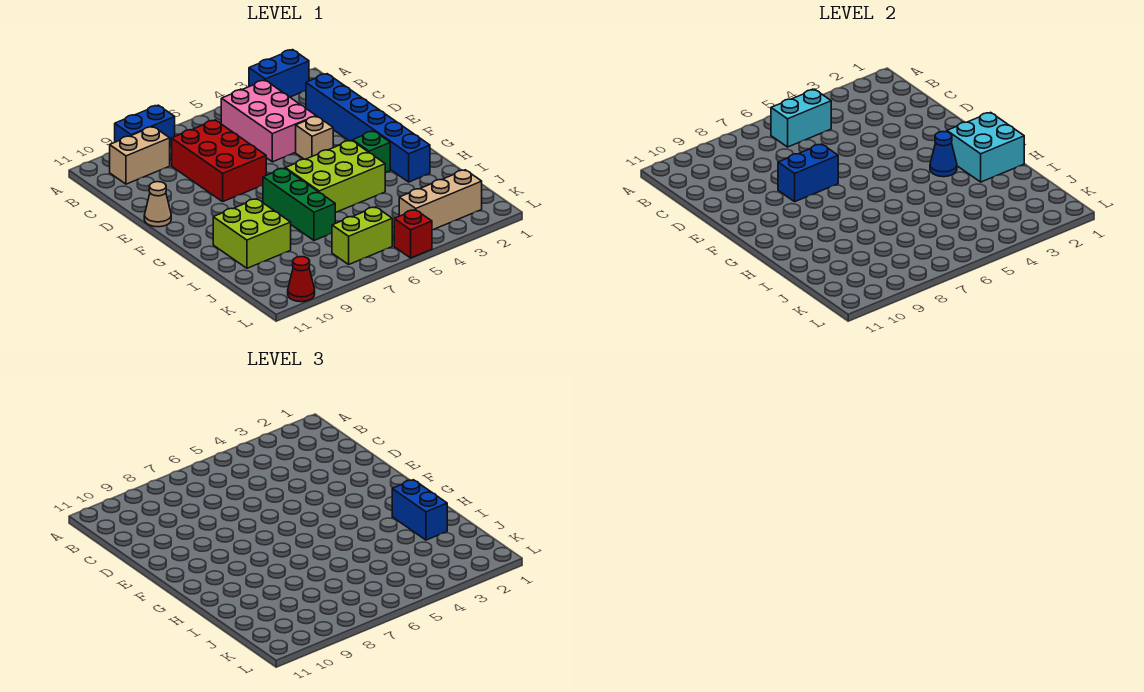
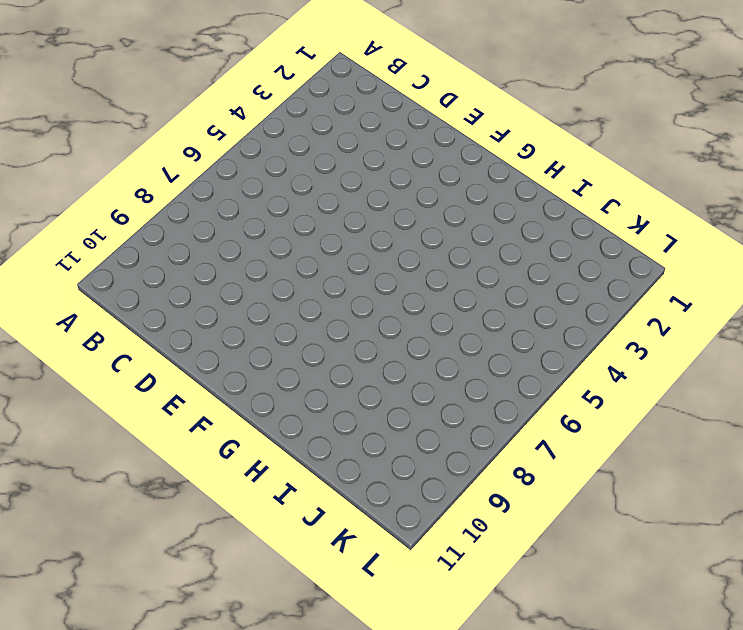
none -> blue brick A2:A3 level 1
none -> blue brick A8:A9 level 1
none -> pink brick B4:D5 level 1

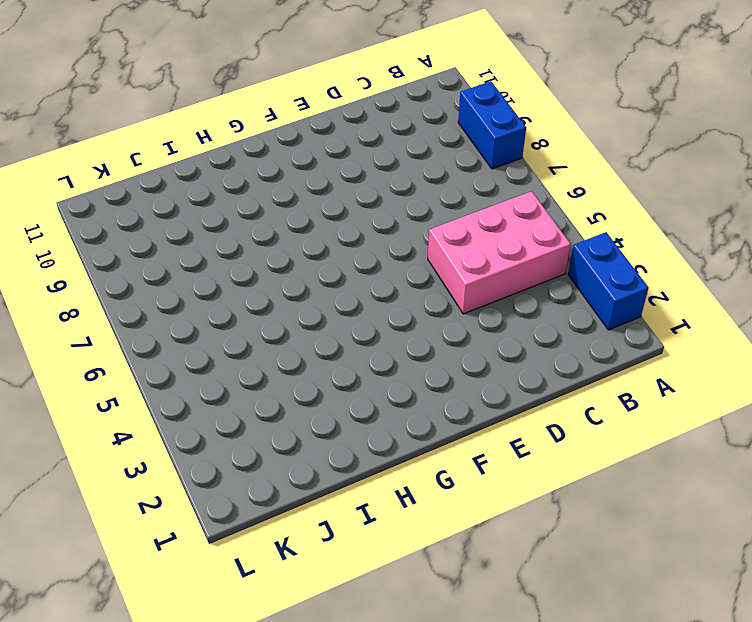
none -> tan brick B9:B10 level 1
none -> blue brick C2:H2 level 1
none -> red brick C7:E8 level 1

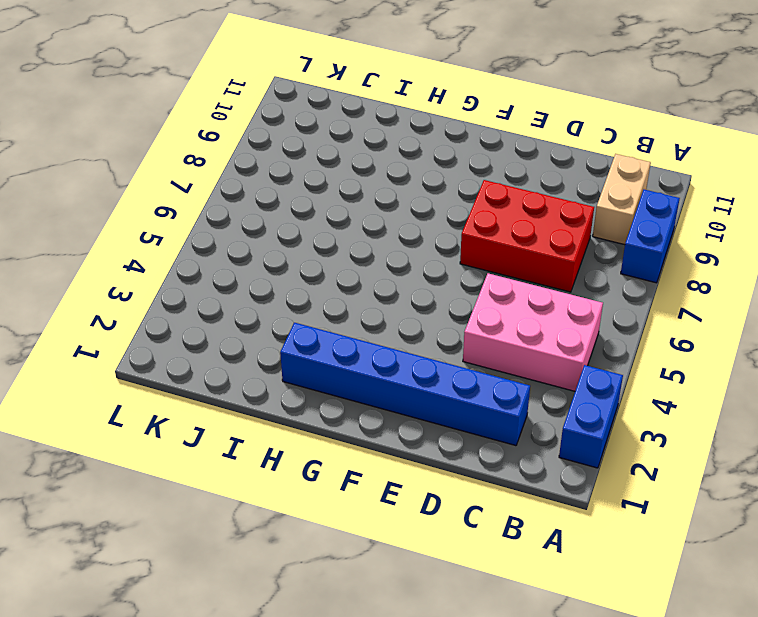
none -> tan brick E4 level 1
none -> tan cone E11 level 1
none -> green brick G3 level 1

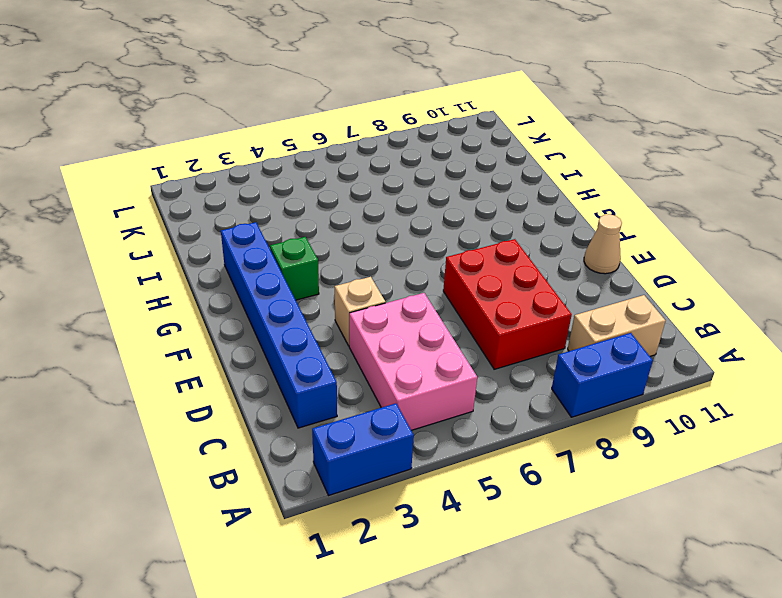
none -> lime brick G4:H6 level 1
none -> green brick G7:I7 level 1
none -> lime brick H9:I10 level 1

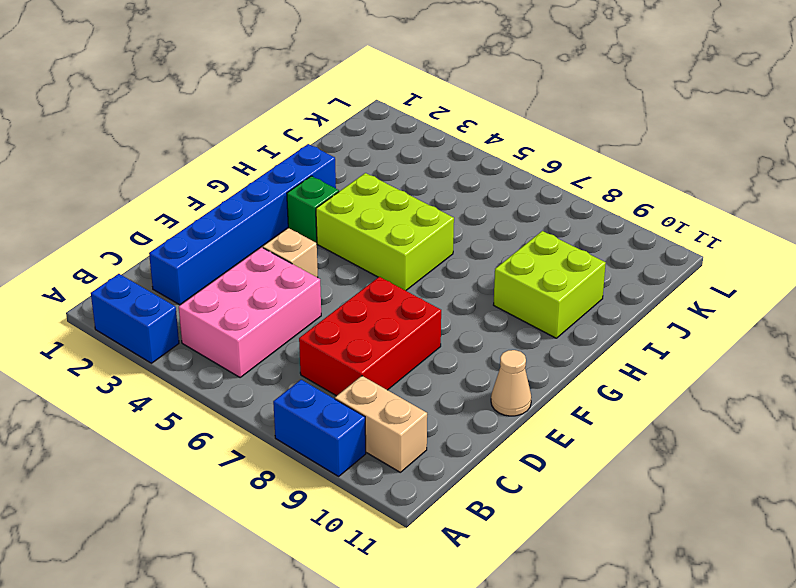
none -> green brick G7:I7 level 1
none -> tan brick K2:K4 level 1
none -> lime brick K6:K7 level 1

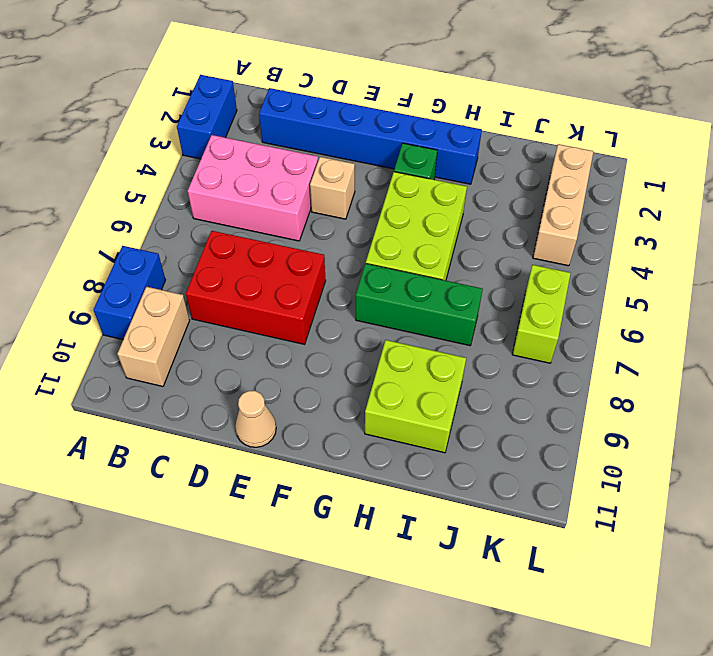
none -> red brick L5 level 1
none -> red cone L10 level 1
none -> cyan brick B5:B6 level 2

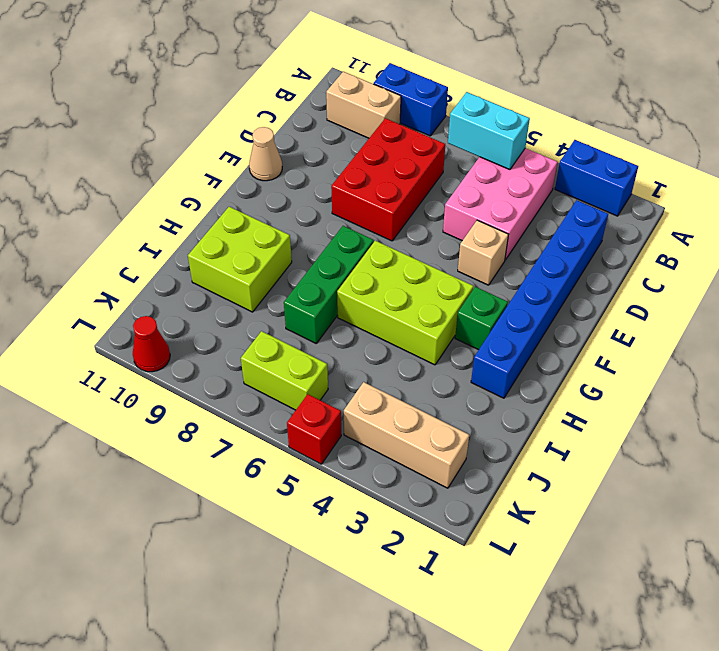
none -> blue brick E7:E8 level 2
none -> cyan brick G1:H2 level 2
none -> blue cone G3 level 2

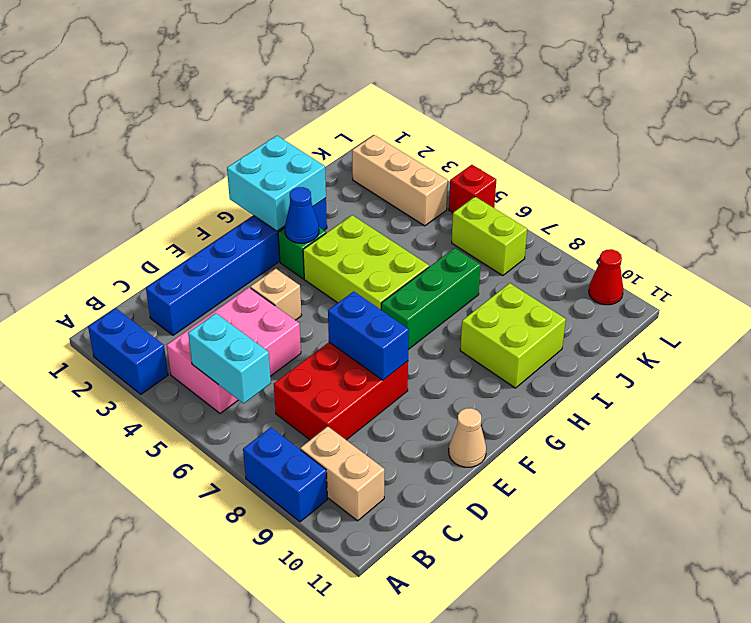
none -> blue brick H2:I2 level 3

